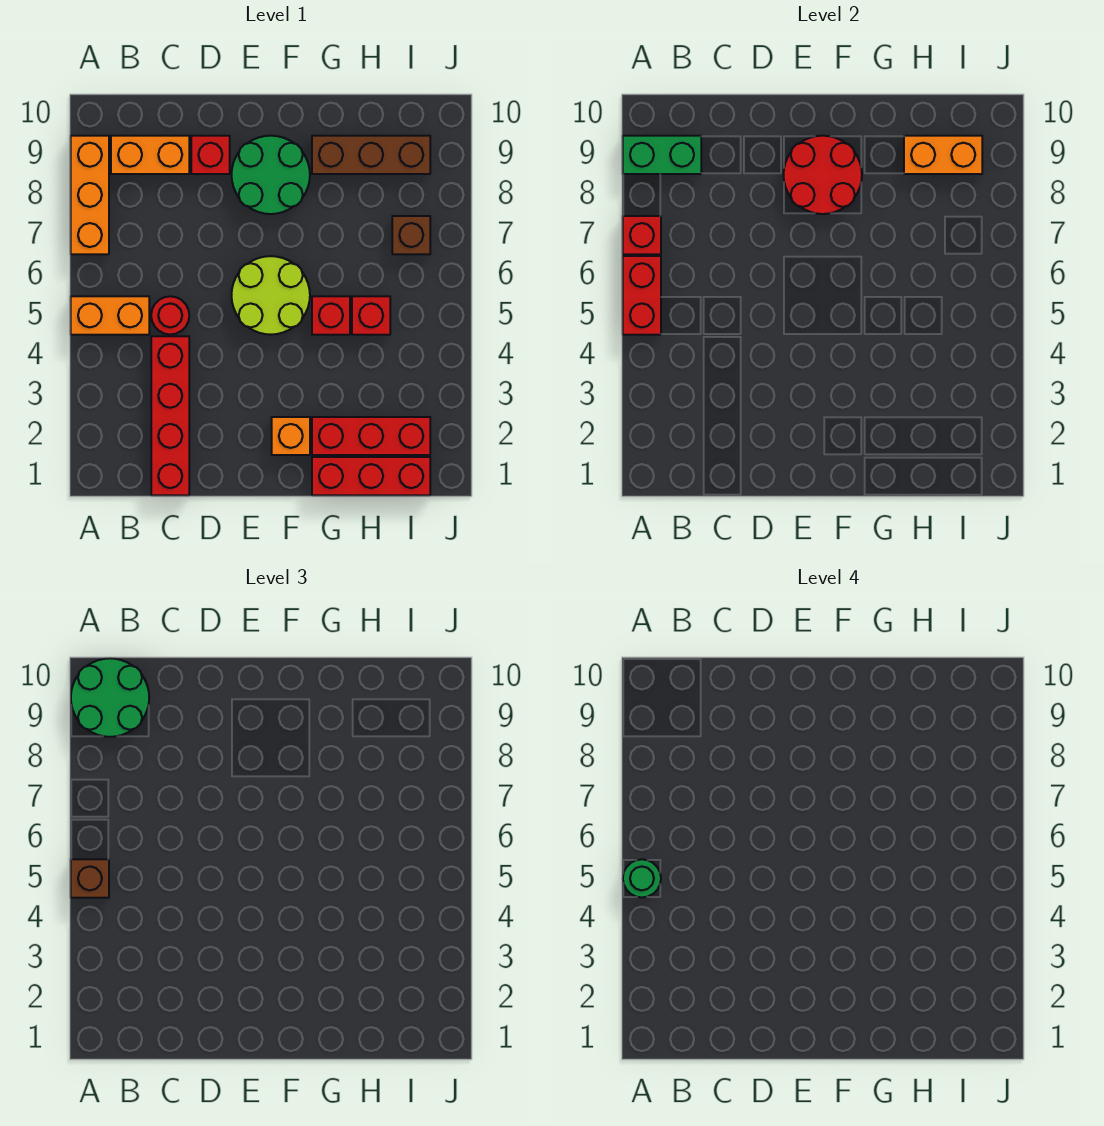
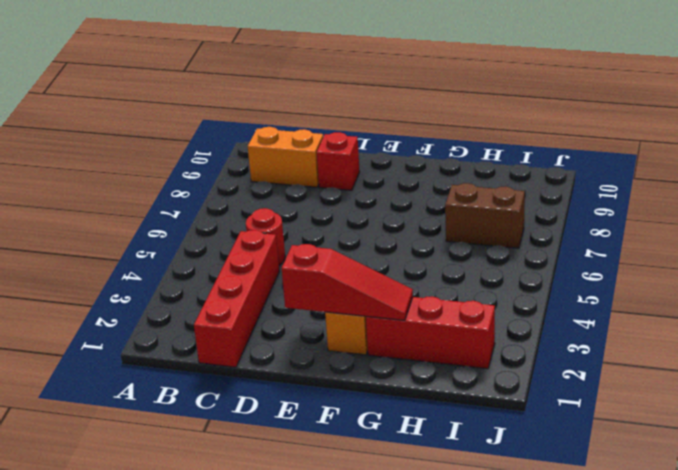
red slope E2:G2 level 2 top E -> none
brown brick H7:I7 level 1 -> brown brick I7 level 1
none -> orange brick A5:B5 level 1
none -> orange brick A7:A9 level 1
none -> lime round brick E5:F6 level 1

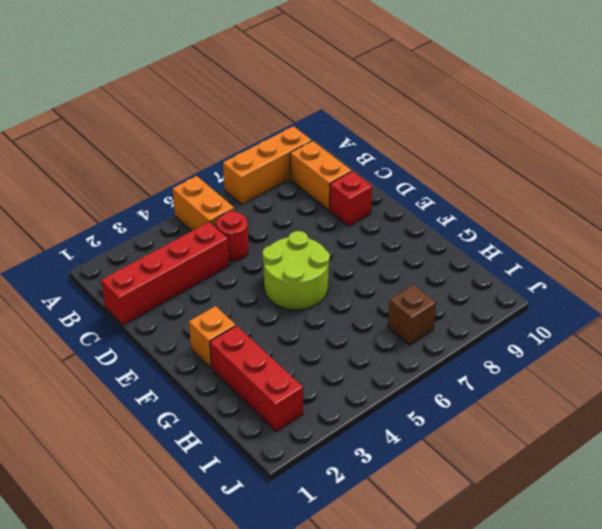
none -> green round brick E8:F9 level 1
none -> red brick G1:I1 level 1
none -> red brick G5 level 1

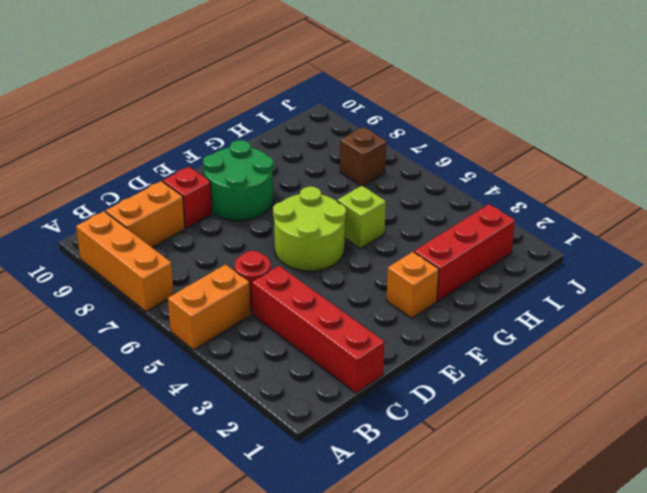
lime brick G5 level 1 -> red brick G5 level 1
none -> red brick G1:I1 level 1
none -> brown brick G9:I9 level 1
none -> red brick H5 level 1

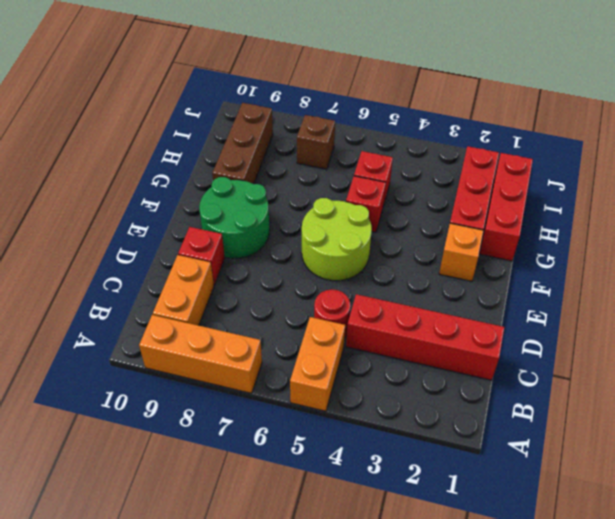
none -> red brick A5:A6 level 2
none -> red brick A7 level 2
none -> green brick A9:B9 level 2

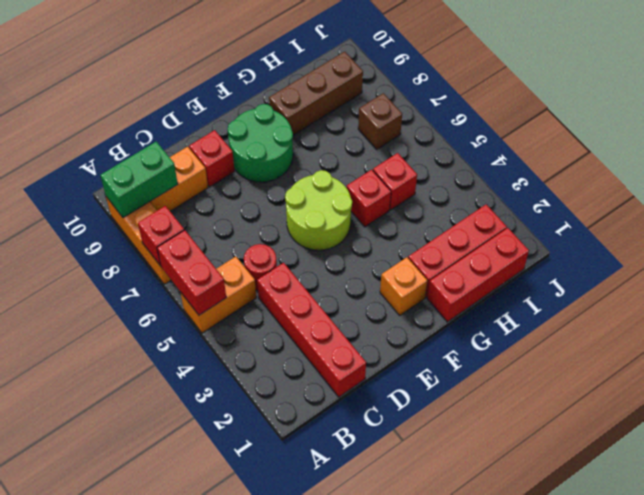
none -> red round brick E8:F9 level 2
none -> orange brick H9:I9 level 2
none -> brown brick A5 level 3

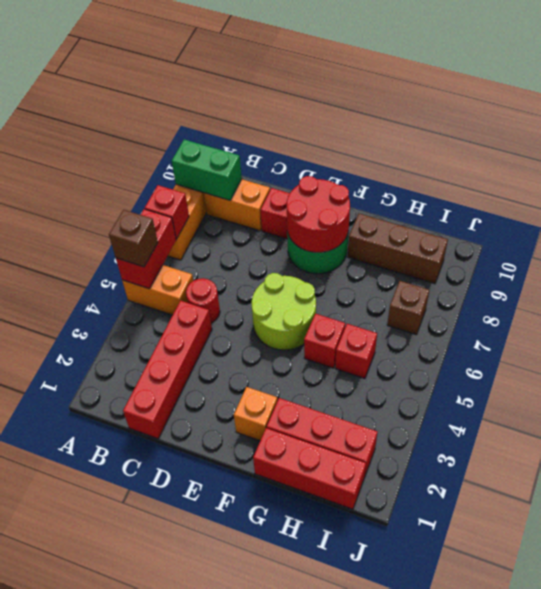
none -> orange brick H9:I9 level 2
none -> green round brick A9:B10 level 3
none -> green round brick A5 level 4

